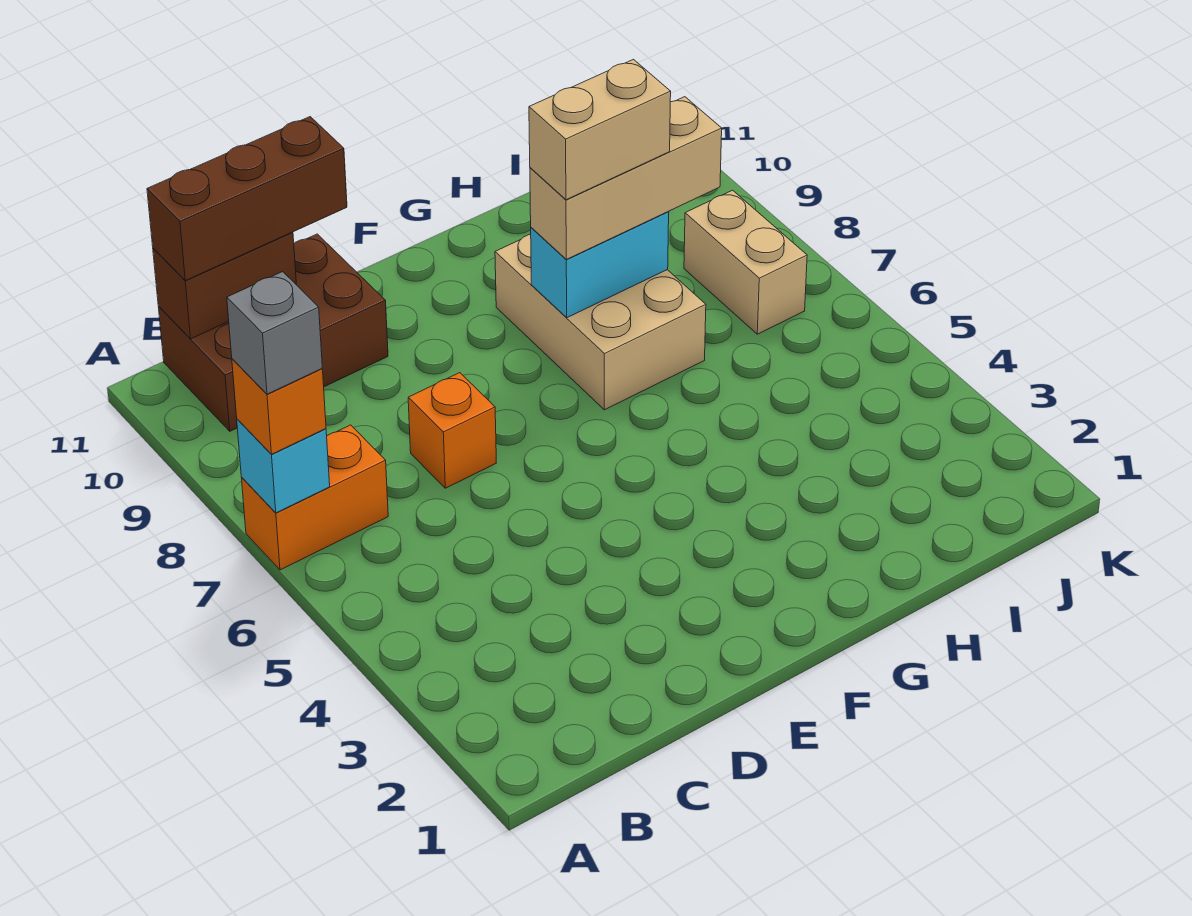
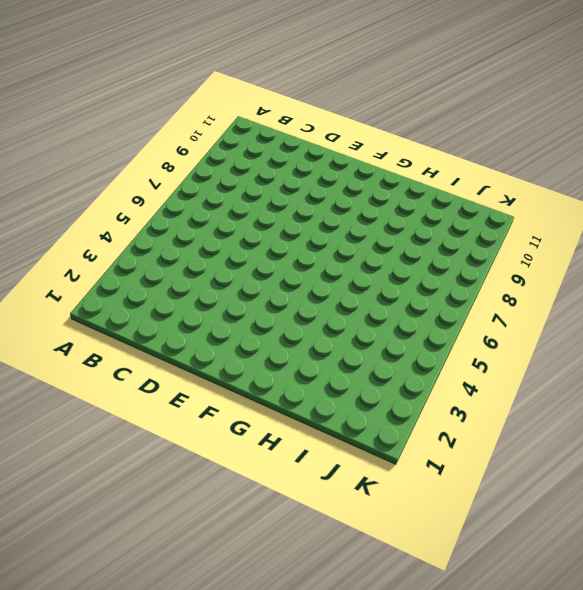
none -> orange brick A7:B7 level 1
none -> brown brick B10:D11 level 1
none -> orange brick D7 level 1

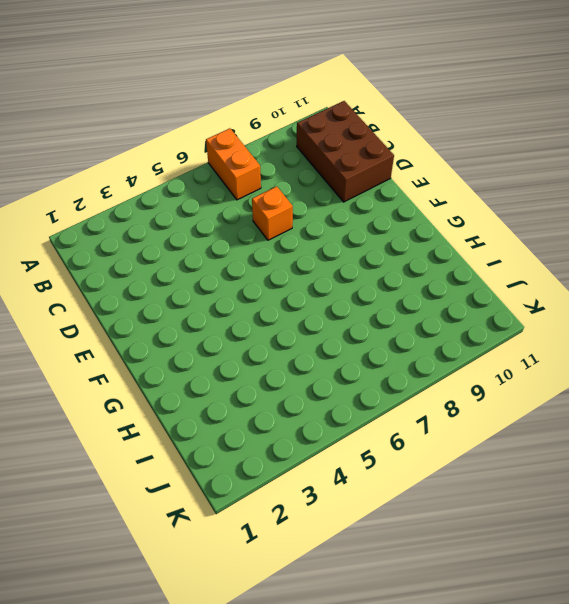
none -> tan brick G7:H9 level 1
none -> tan brick J7:J8 level 1
none -> cyan brick A7 level 2

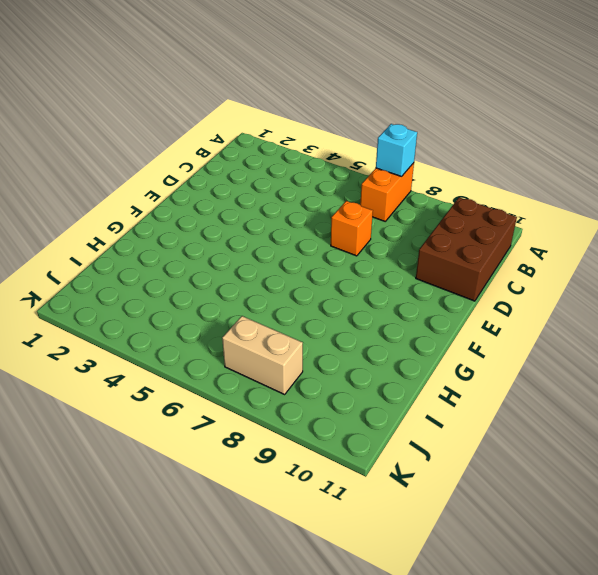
none -> tan brick G7:H9 level 1
none -> brown brick B11:C11 level 2
none -> cyan brick G8:H8 level 2

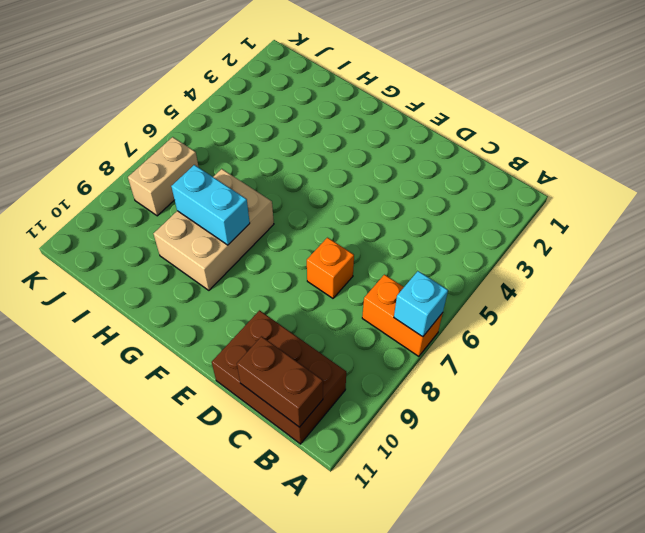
none -> orange brick A7 level 3
none -> brown brick B11:D11 level 3
none -> tan brick G8:I8 level 3

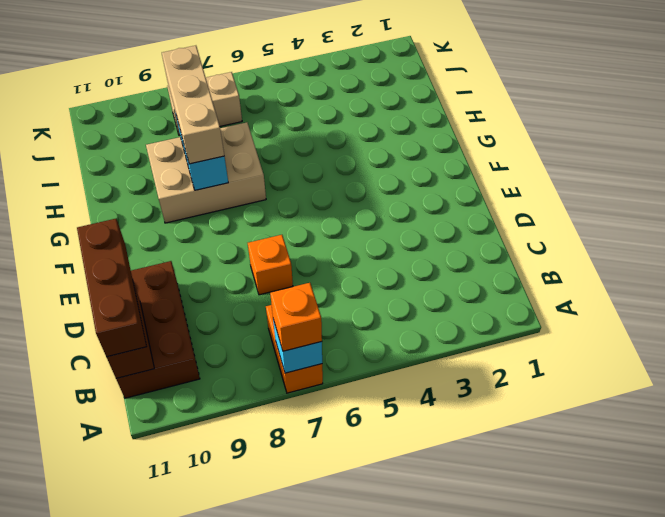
none -> grey brick A7 level 4
none -> tan brick G8:H8 level 4

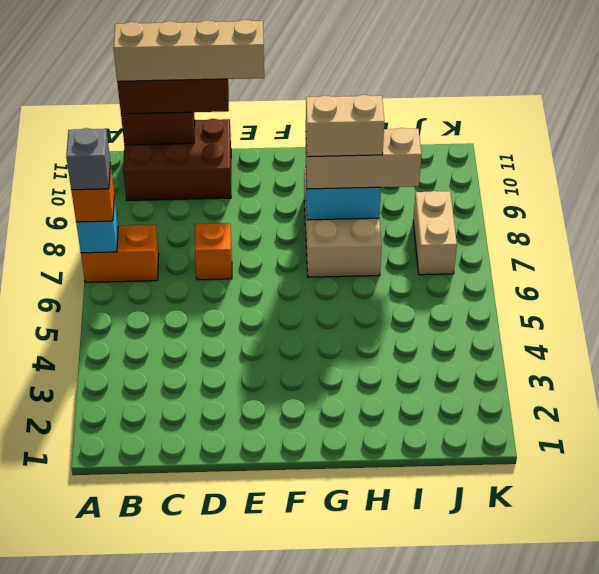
tan brick B11:E11 level 4 -> none

